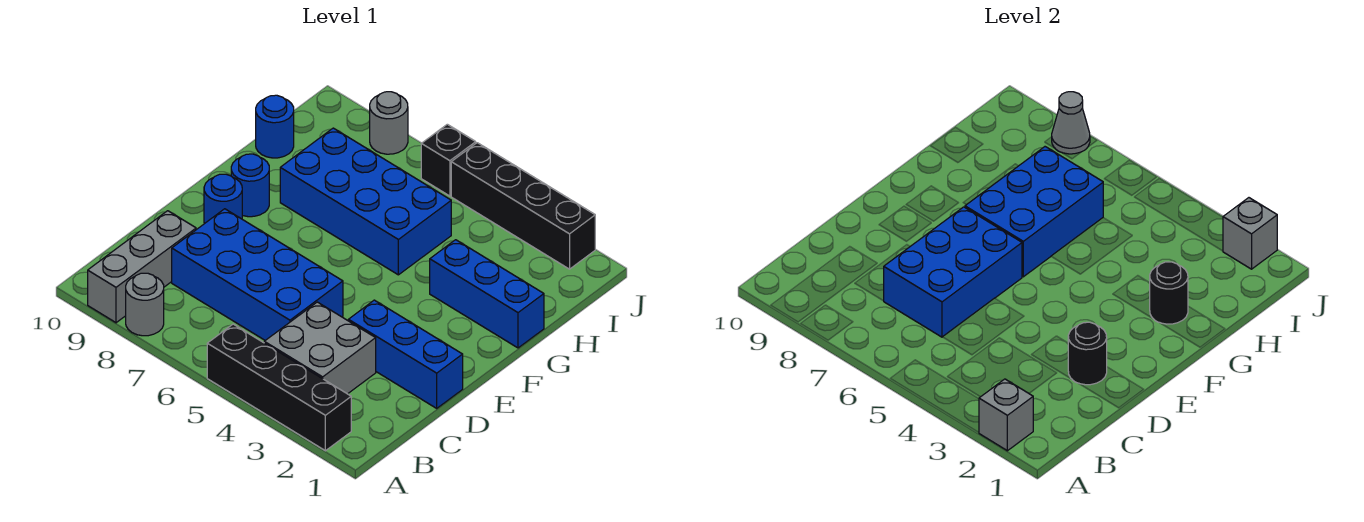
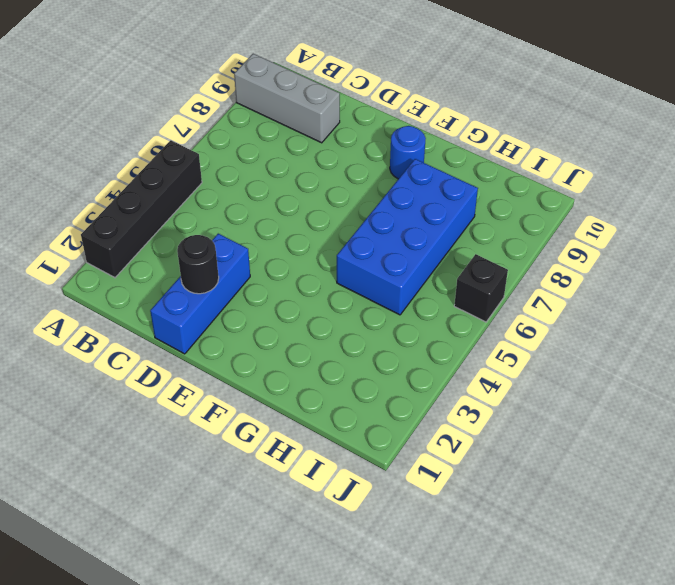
none -> grey round brick A8 level 1
none -> grey brick B3:C4 level 1
none -> blue brick C5:D8 level 1

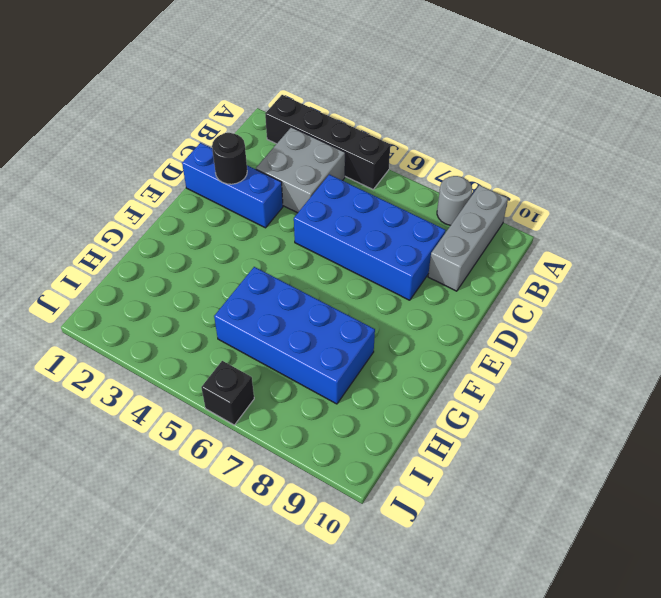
none -> blue round brick E9 level 1
none -> blue round brick F9 level 1
none -> blue brick G1:G3 level 1

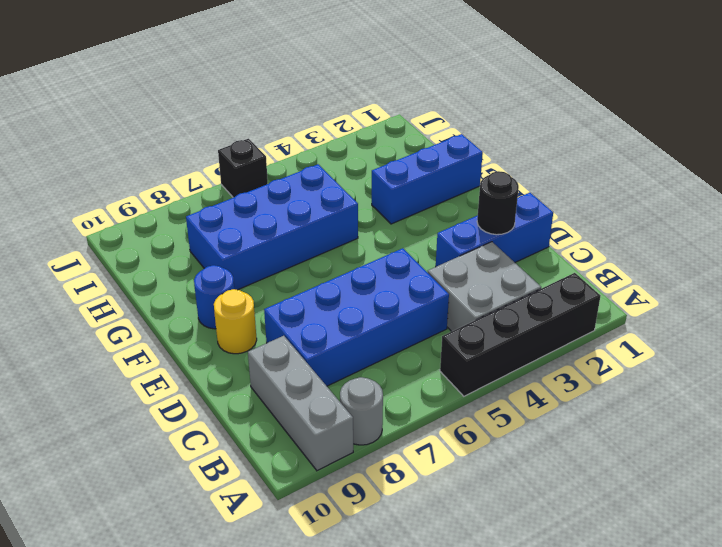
yellow round brick E9 level 1 -> blue round brick E9 level 1
none -> blue round brick H10 level 1
none -> black brick J2:J5 level 1
none -> grey round brick J8 level 1

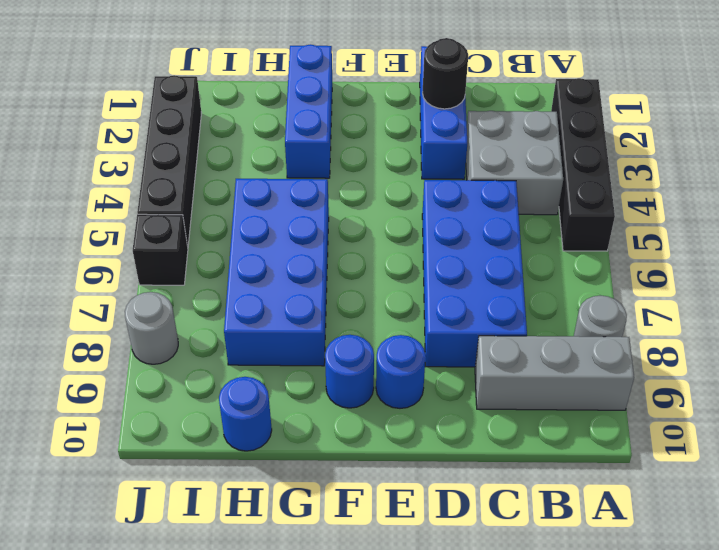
none -> grey brick A2 level 2
none -> blue brick C6:E7 level 2
none -> blue brick F6:H7 level 2

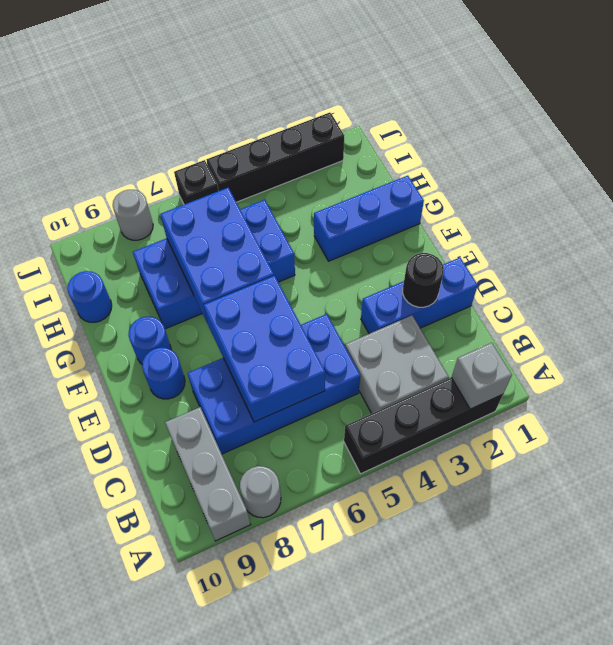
none -> black round brick G2 level 2
none -> grey brick J2 level 2
none -> grey cone J8 level 2

